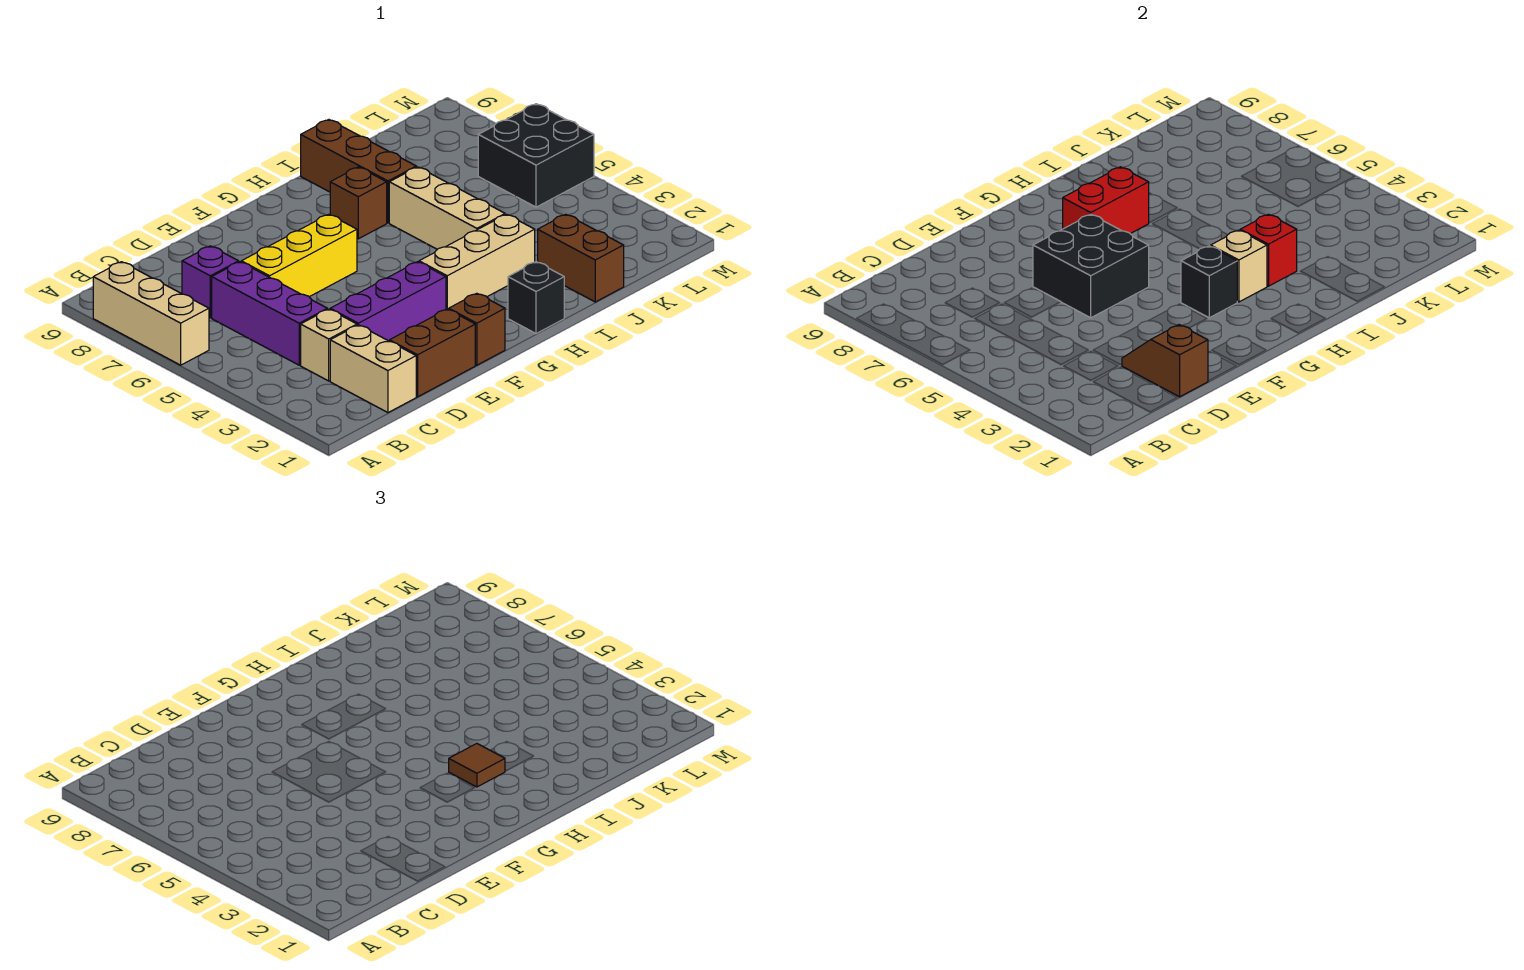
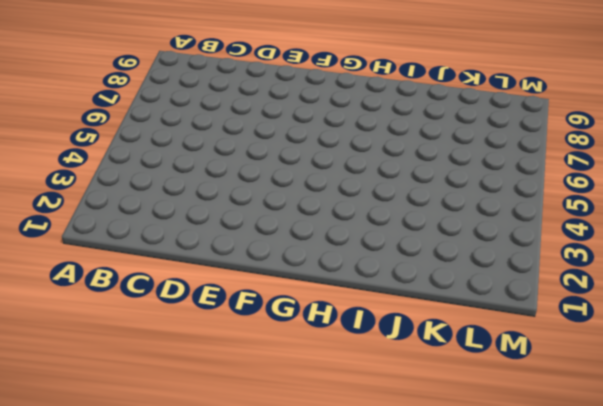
none -> tan brick A6:A8 level 1
none -> tan brick C1:C2 level 1
none -> tan brick C3 level 1

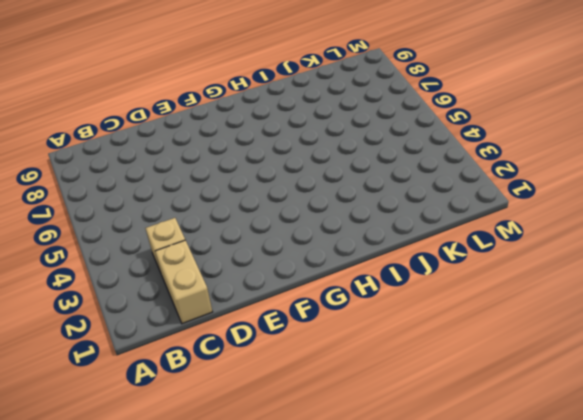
none -> tan brick A6:A8 level 1
none -> purple brick C4:C6 level 1
none -> purple brick C7 level 1

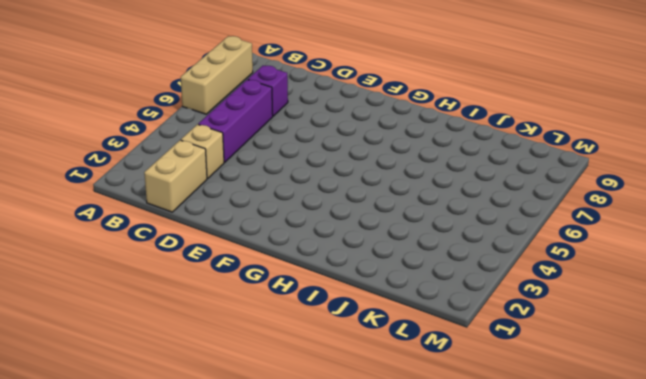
none -> brown brick D1:E1 level 1
none -> purple brick D3:F3 level 1
none -> yellow brick D6:F6 level 1

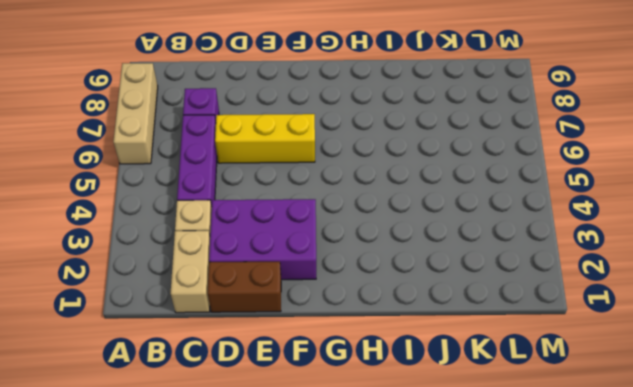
purple brick D2:F3 level 1 -> purple brick D3:F3 level 1
none -> brown brick F1 level 1
none -> tan brick G3:I3 level 1
none -> black brick H1 level 1

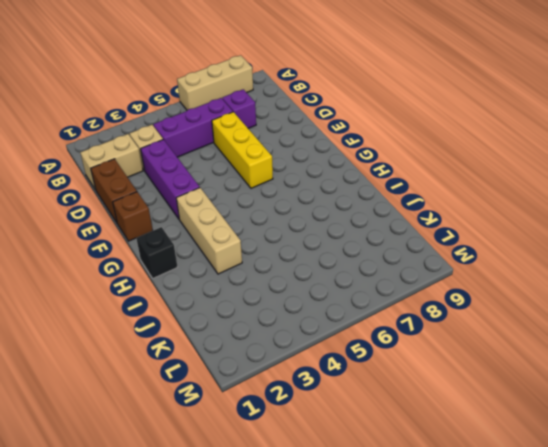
none -> brown brick H7 level 1
none -> tan brick I4:I6 level 1
none -> brown brick I7:I9 level 1

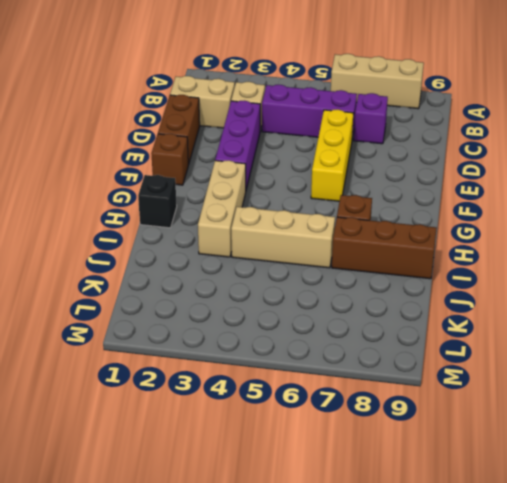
none -> brown brick J1:J2 level 1
none -> black brick L5:M6 level 1
none -> brown slope D1:D2 level 2 top 1

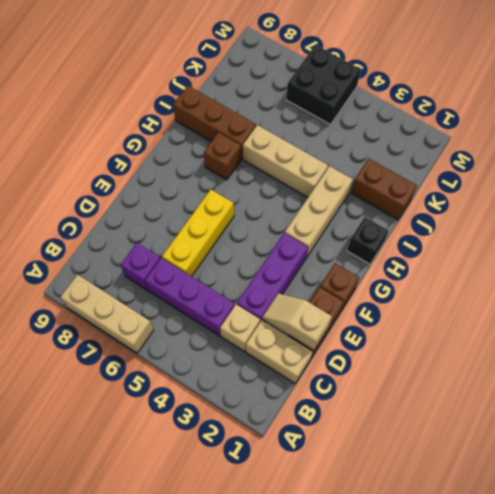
tan slope D1:D2 level 2 top 1 -> brown slope D1:D2 level 2 top 1
none -> black brick E5:F6 level 2
none -> black brick G3 level 2
none -> red brick G7:H7 level 2

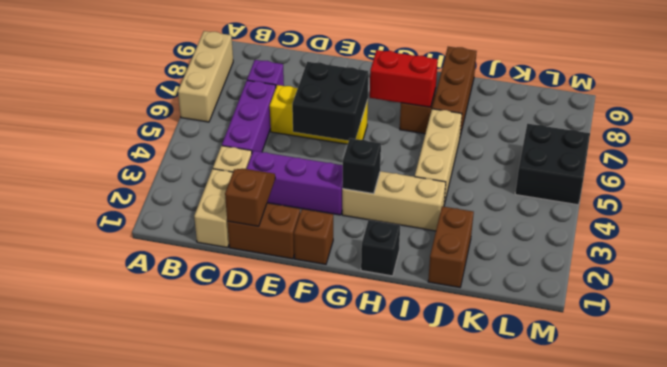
none -> tan brick H3 level 2
none -> red brick I3 level 2
none -> brown tile H3 level 3

